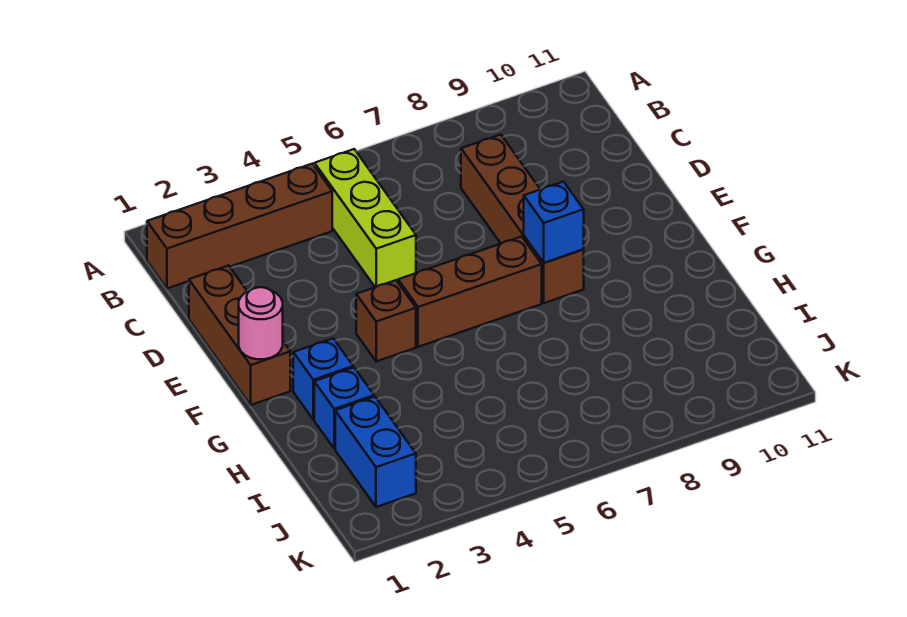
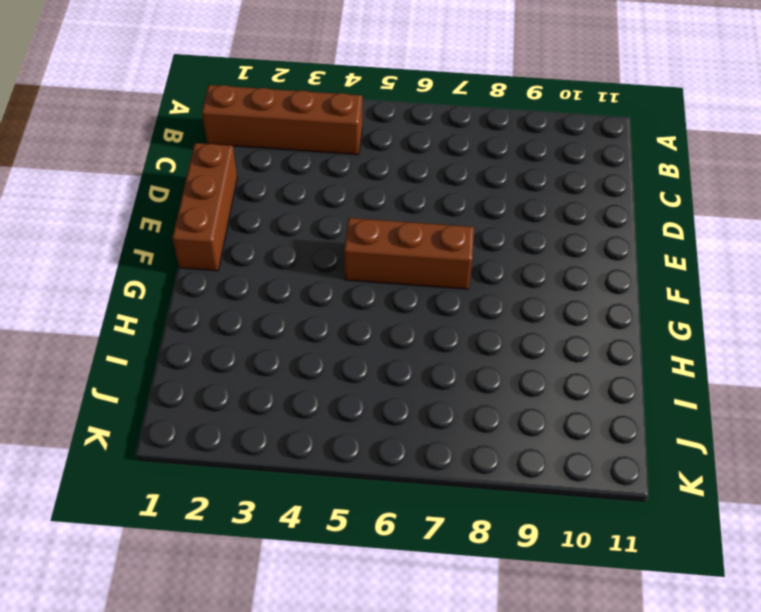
none -> lime brick B5:D5 level 1
none -> brown brick C8:F8 level 1

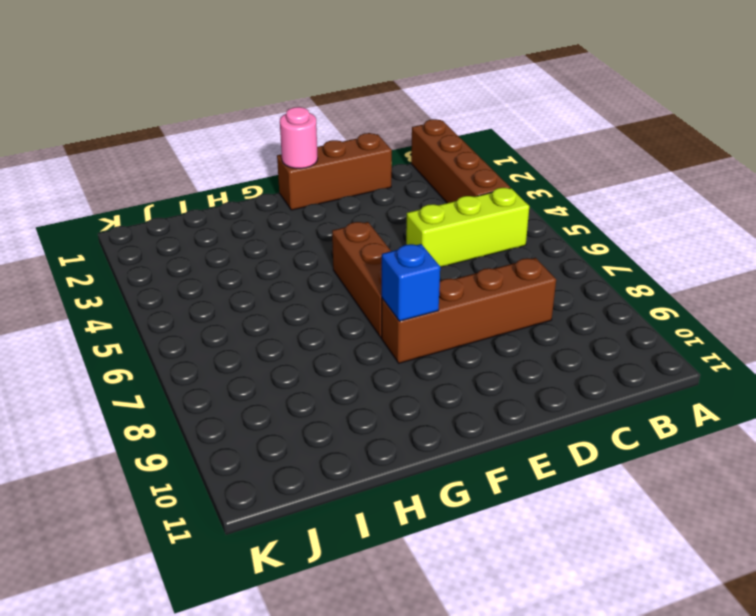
none -> brown brick F4 level 1
none -> blue brick G2 level 1

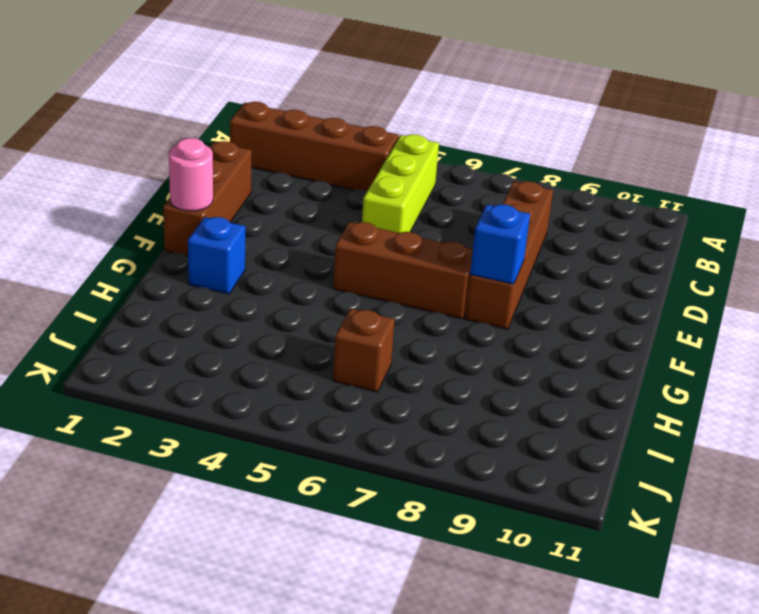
brown brick I6 level 1 -> brown brick F4 level 1
none -> blue brick H2 level 1
none -> blue brick I2:J2 level 1

